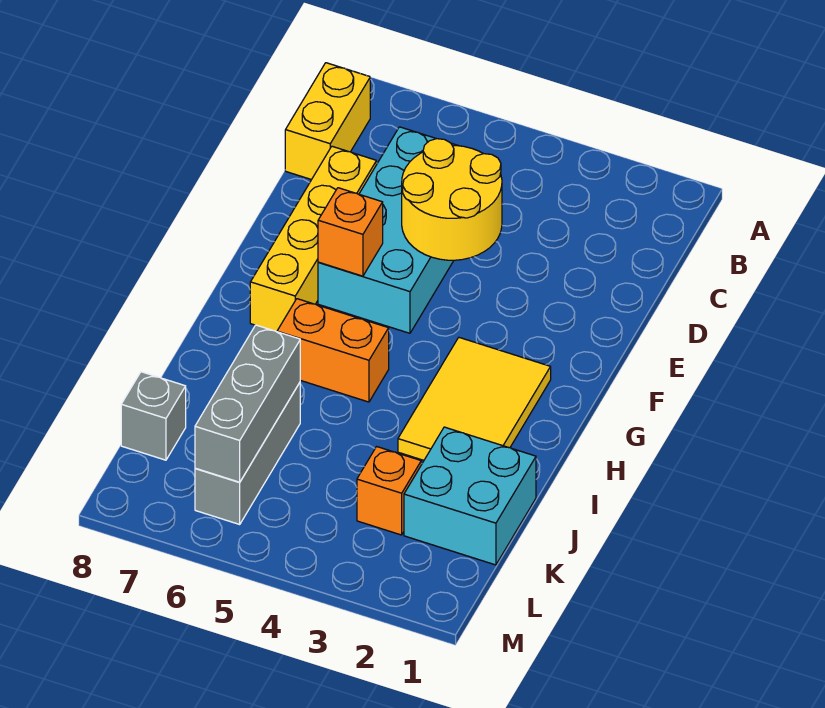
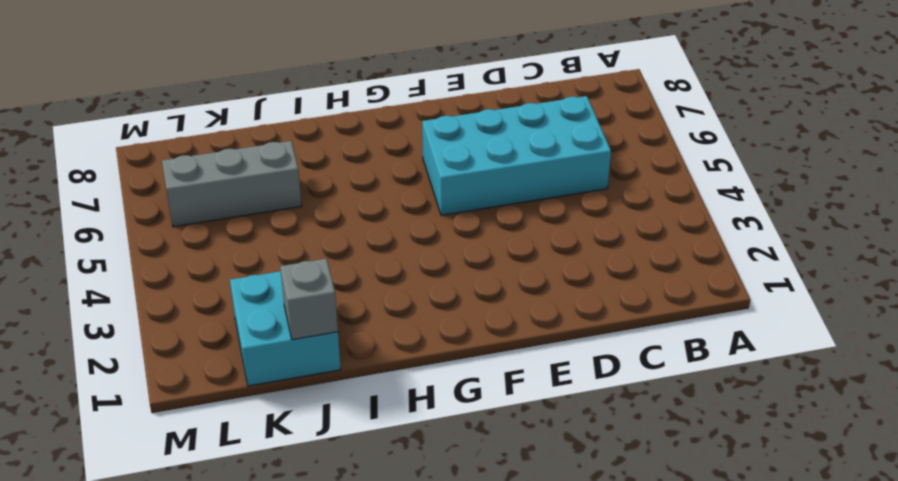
grey brick J1 level 2 -> grey brick K8 level 1
none -> yellow brick B8:C8 level 1
none -> yellow brick D7:G7 level 1
none -> yellow tile G2:I3 level 1

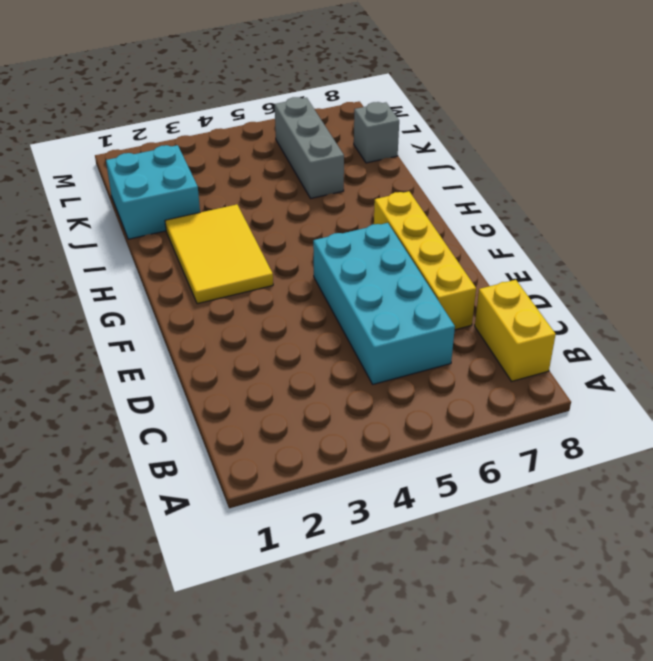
none -> orange brick H5:H6 level 1
none -> orange brick K3 level 1
none -> yellow round brick D4:E5 level 2

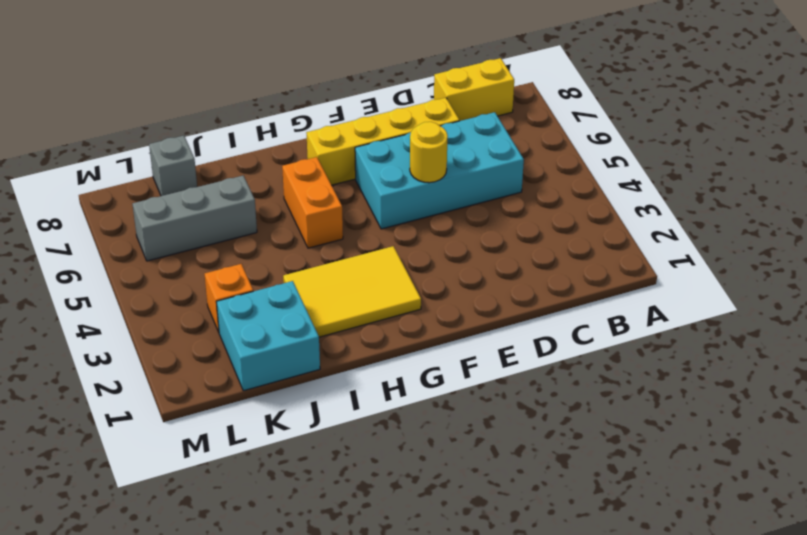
yellow round brick E5 level 2 -> yellow round brick D4:E5 level 2
none -> orange brick F6 level 2
none -> grey brick J6:L6 level 2

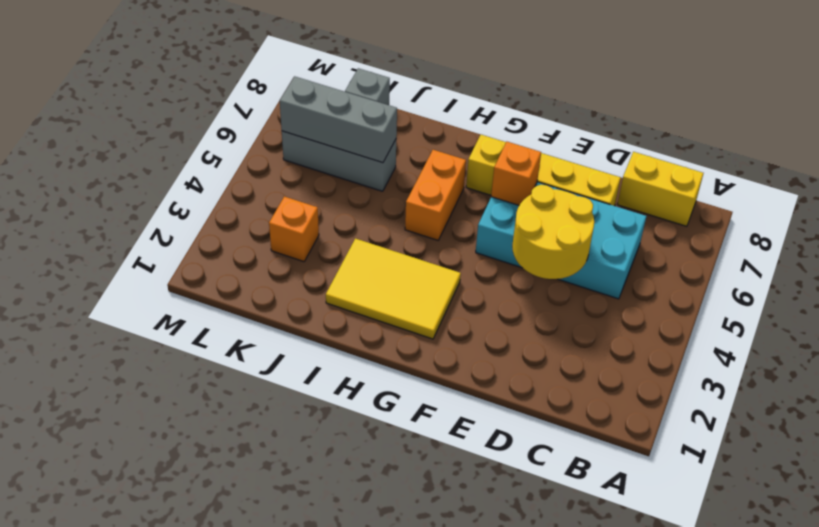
none -> cyan brick J1:K2 level 1

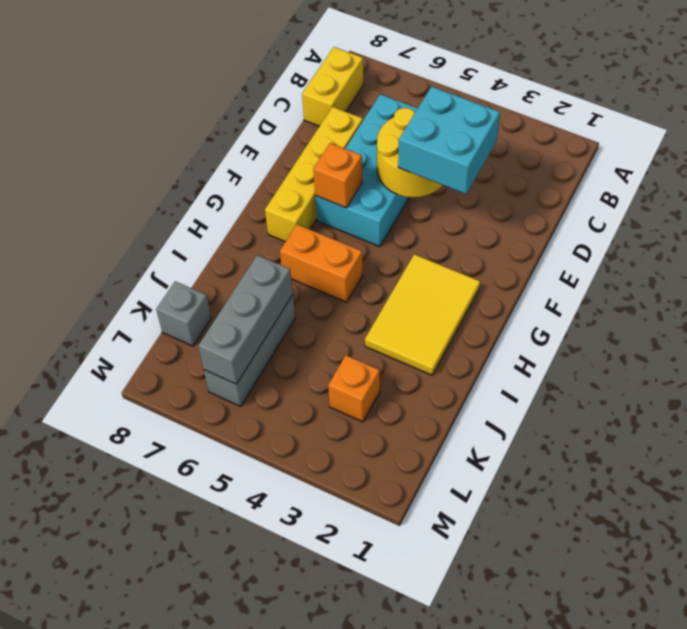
cyan brick D3:E4 level 3 -> cyan brick J1:K2 level 1

